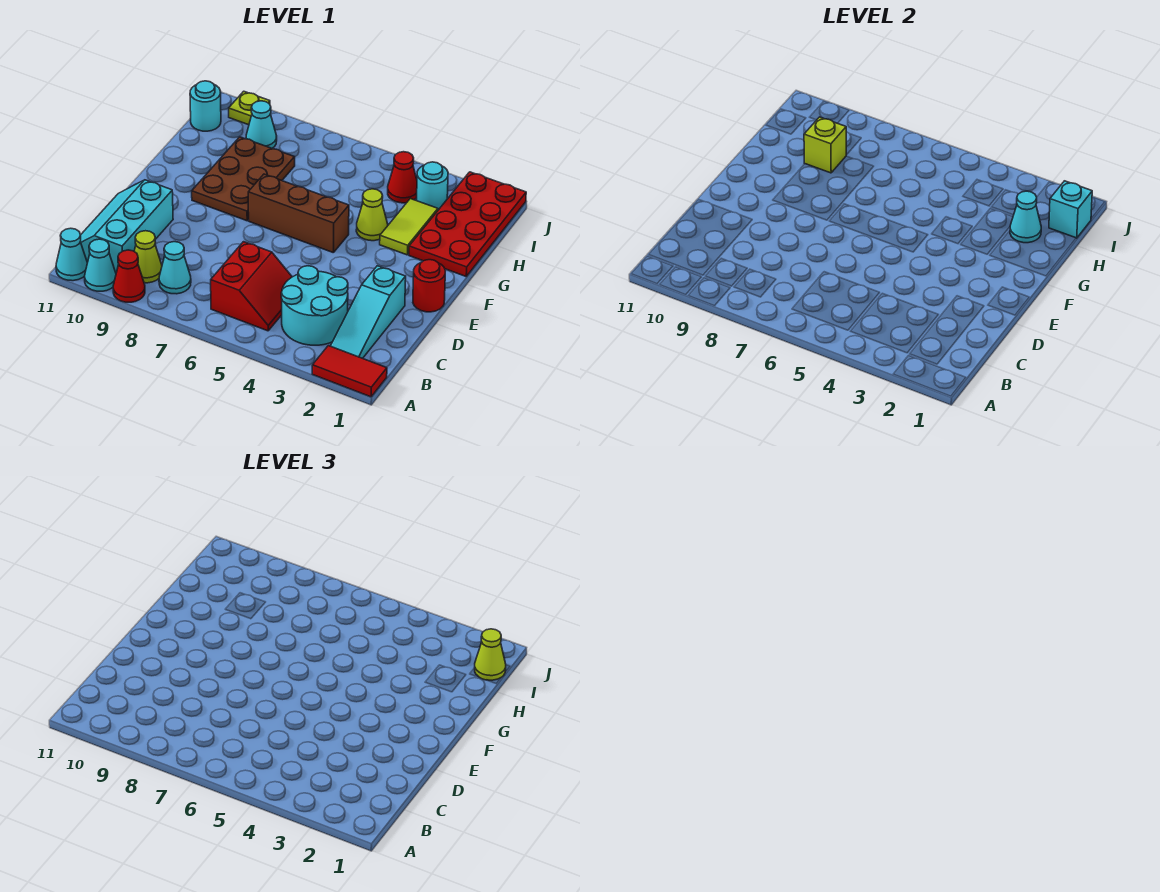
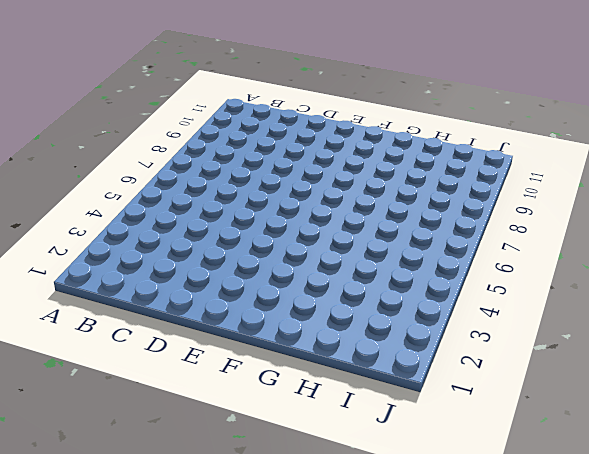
none -> red tile A1:A2 level 1
none -> red cone A9 level 1
none -> cyan cone A10 level 1

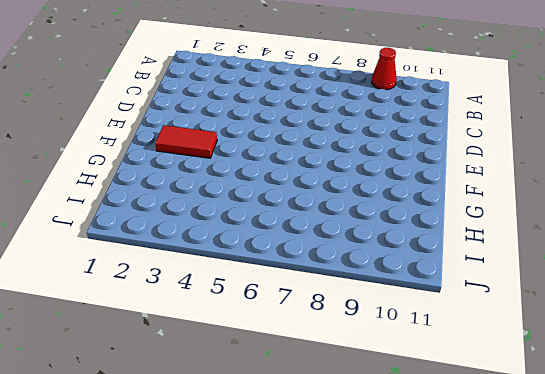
red tile F2:F3 level 1 -> red tile A1:A2 level 1
none -> cyan cone A10 level 1
none -> cyan cone A11 level 1
none -> cyan slope B2:D2 level 1 top D

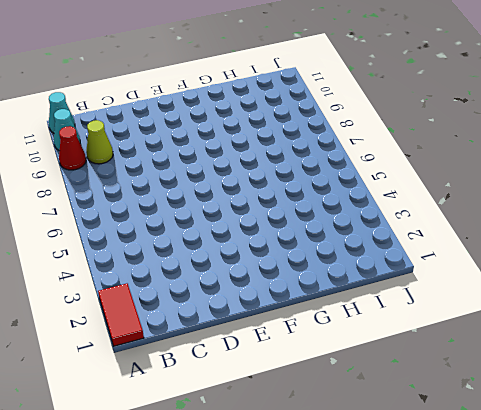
none -> cyan slope B2:D2 level 1 top D
none -> cyan round brick B3:C4 level 1
none -> red slope B5:C6 level 1 top 6

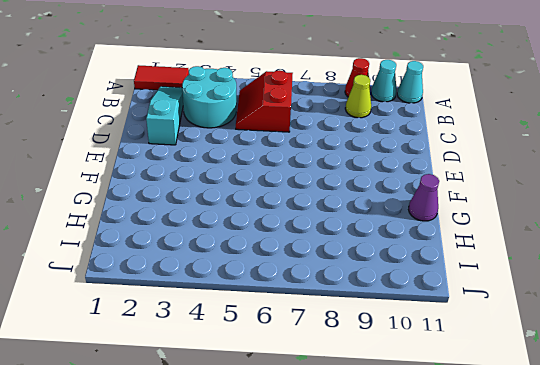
purple cone G11 level 1 -> none
none -> cyan cone B8 level 1
none -> cyan slope B10:D11 level 1 top 10
none -> red round brick E1 level 1

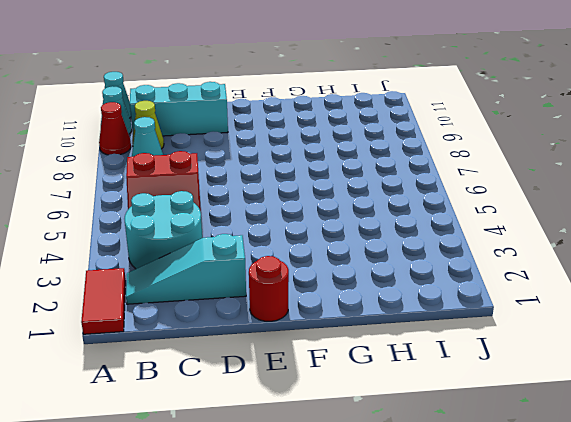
none -> brown brick F5:F7 level 1
none -> brown plate F8:H9 level 1
none -> red plate G1:J2 level 1

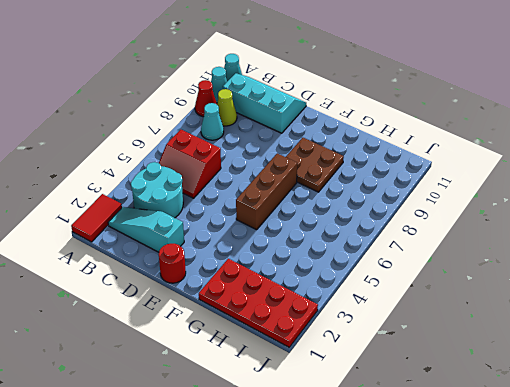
brown plate F8:G9 level 1 -> brown plate F8:H9 level 1
none -> lime tile G3:H3 level 1
none -> lime cone G4 level 1
none -> cyan round brick I3 level 1

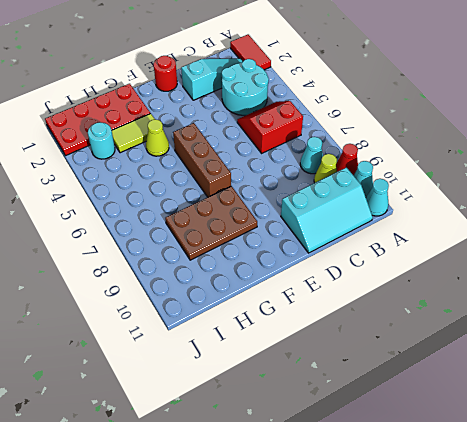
none -> red cone I4 level 1
none -> cyan cone I9 level 1
none -> cyan round brick I11 level 1

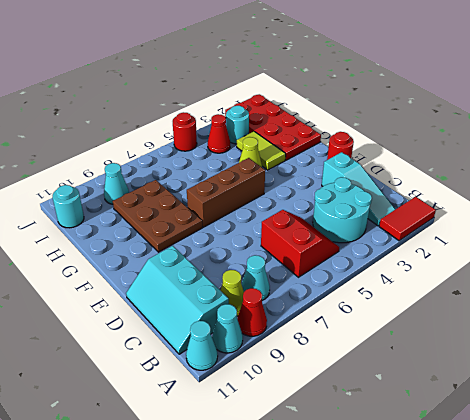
red round brick J5 level 1 -> none
none -> lime plate J10 level 1
none -> cyan cone H2 level 2
none -> lime brick H9 level 2

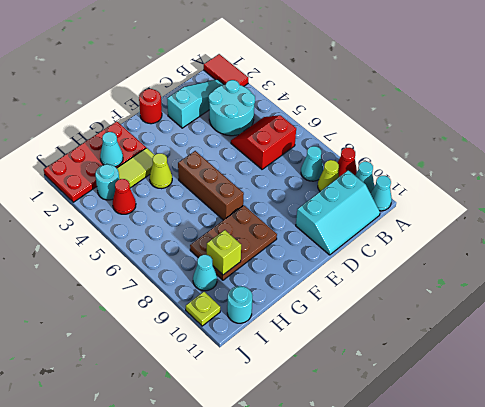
none -> cyan brick I1 level 2
none -> lime cone I1 level 3

